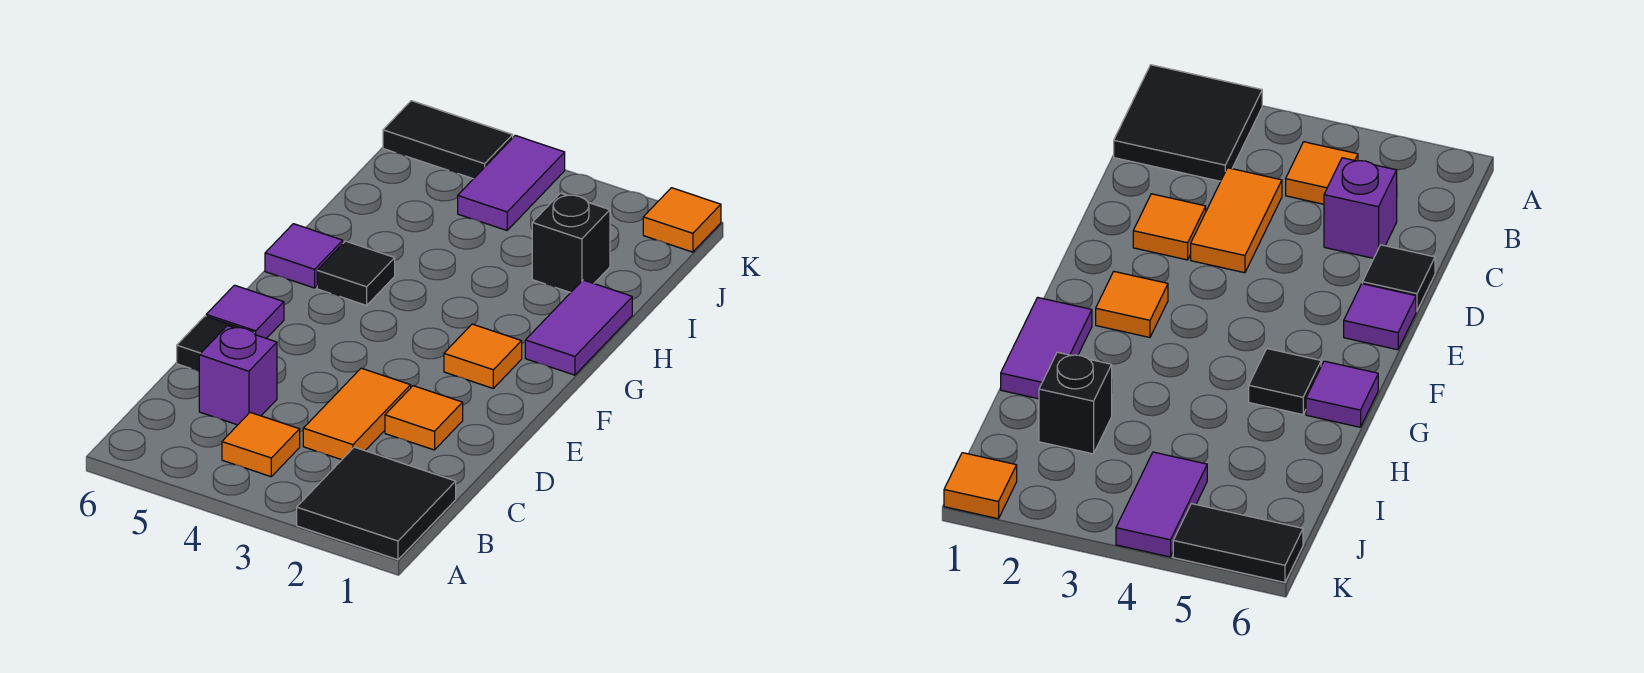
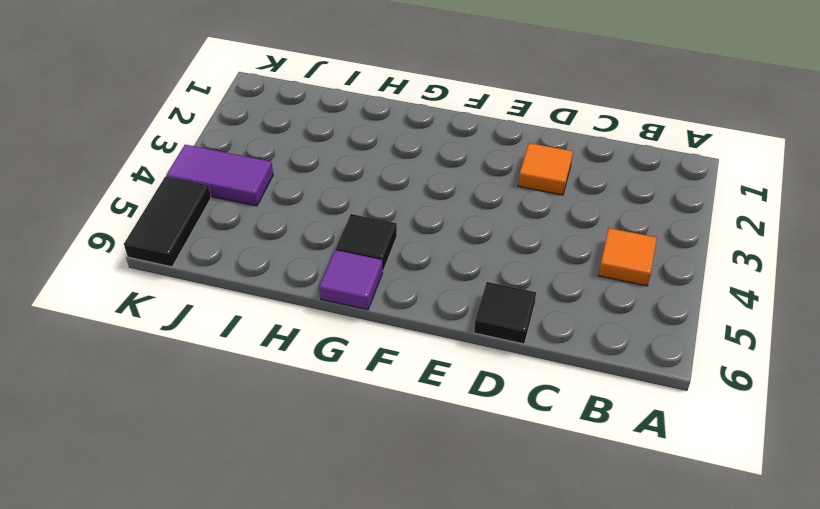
none -> black tile A1:B2 level 1
none -> orange tile C3:D3 level 1
none -> purple brick C5 level 1

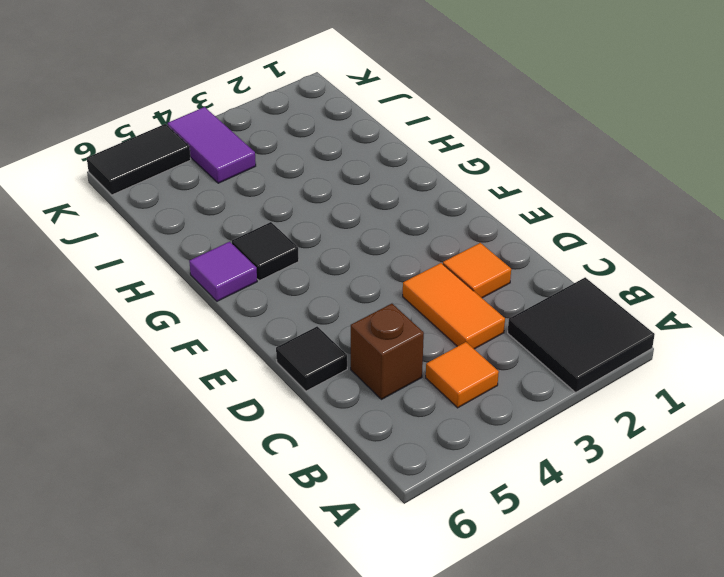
brown brick C5 level 1 -> purple brick C5 level 1
none -> purple tile E6 level 1
none -> orange tile F2 level 1
none -> purple tile G1:H1 level 1

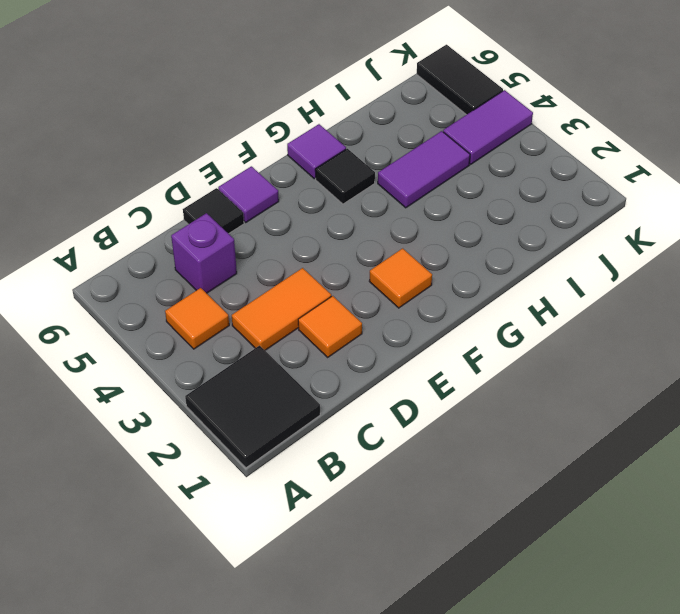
purple tile H4:I4 level 1 -> purple tile G1:H1 level 1
none -> black brick I2 level 1
none -> orange tile K1 level 1

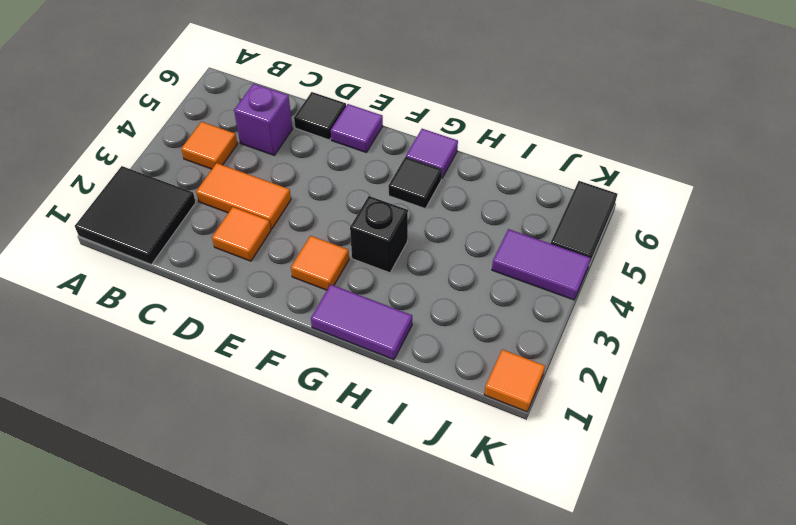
black brick G3 level 1 -> black brick I2 level 1

